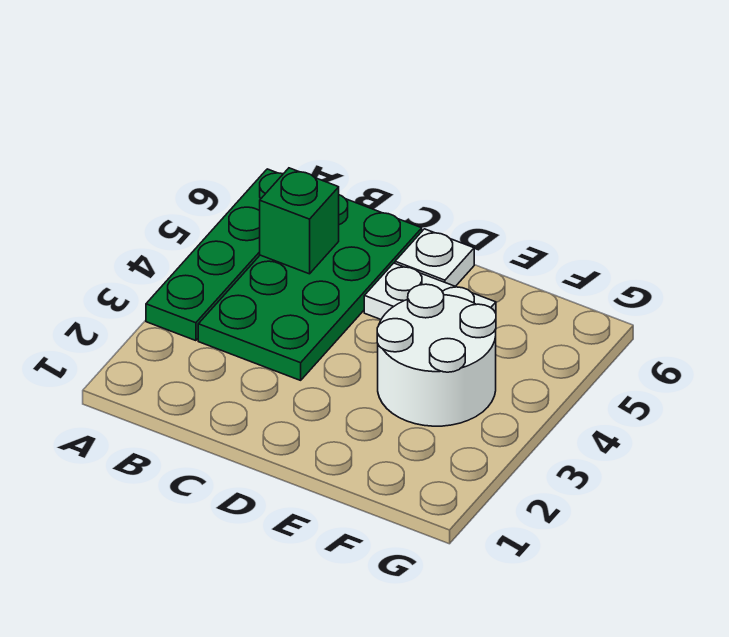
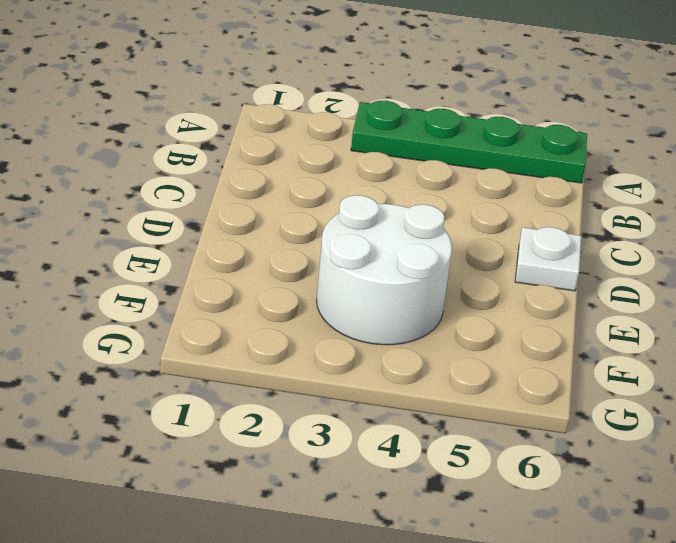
none -> green plate B3:C6 level 1
none -> white plate D5:E5 level 1

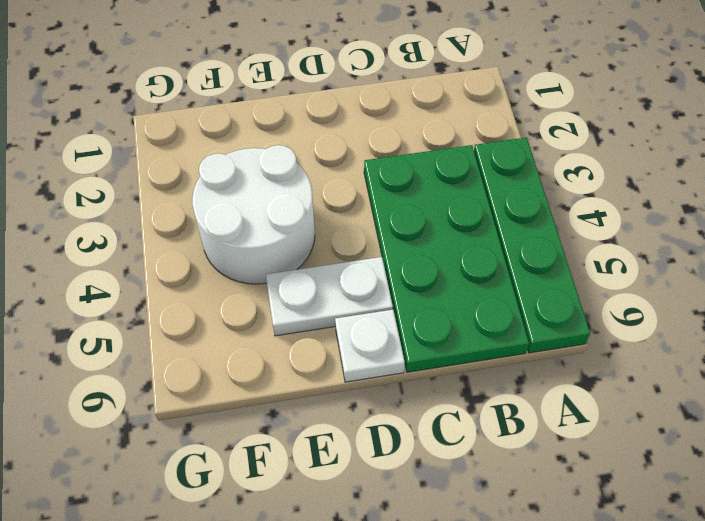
none -> green brick B5 level 2

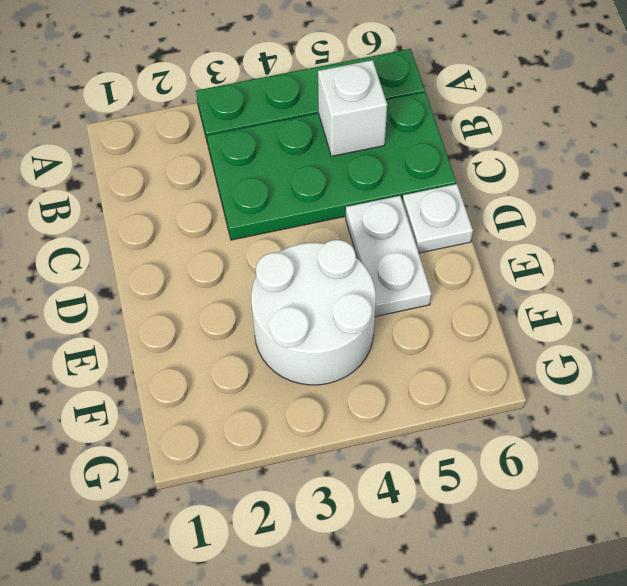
white brick B5 level 2 -> green brick B5 level 2

